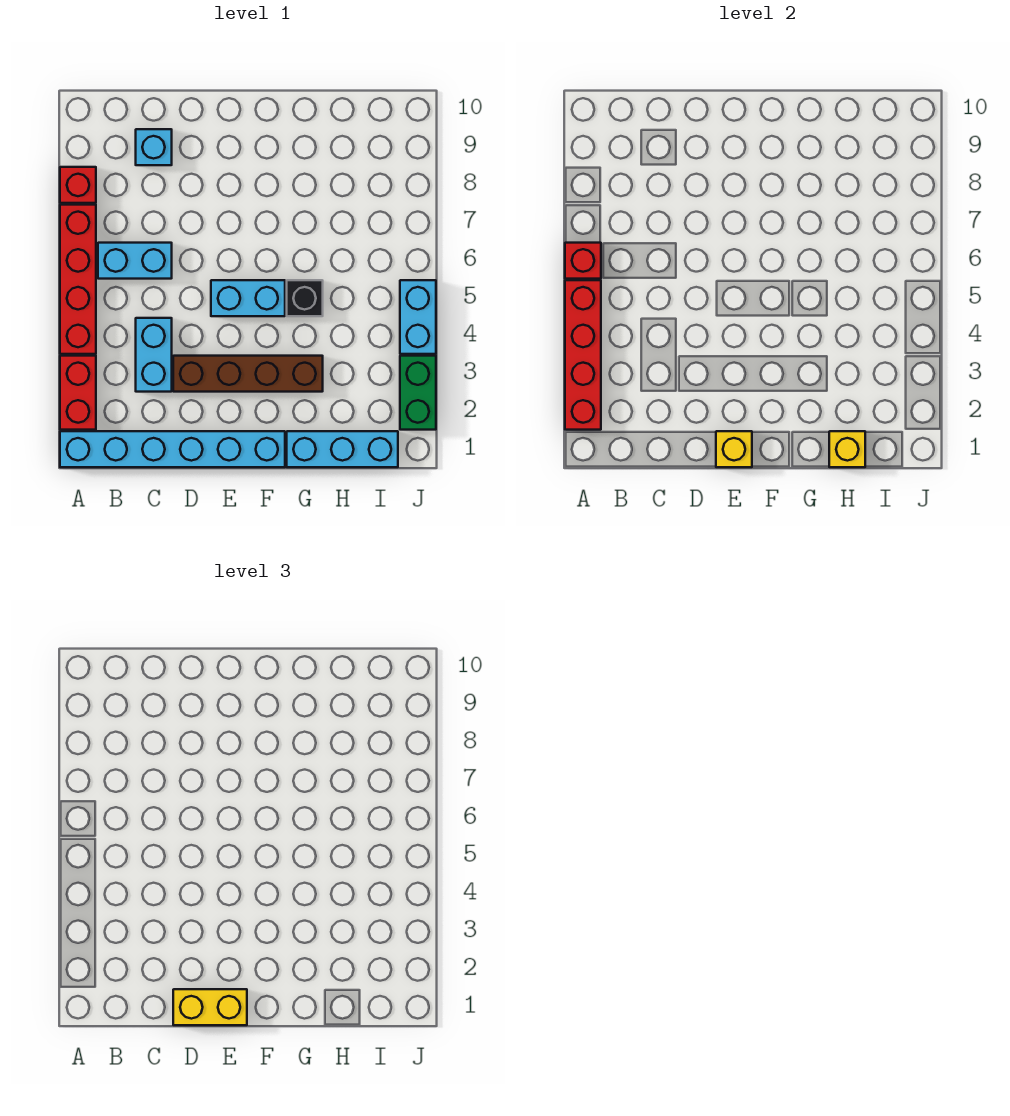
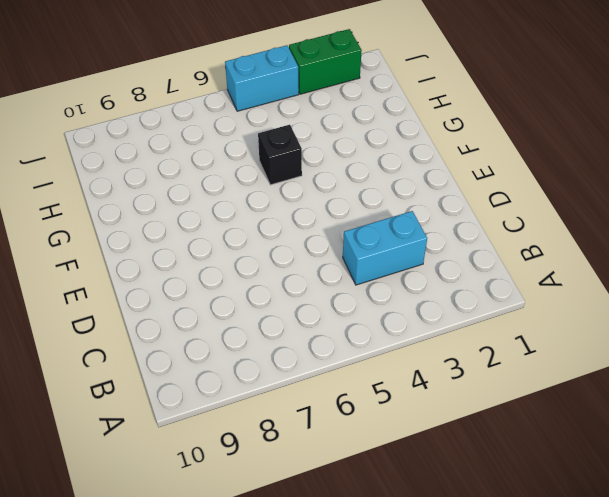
none -> cyan brick A1:F1 level 1
none -> red brick A2:A3 level 1
none -> red brick A4:A7 level 1

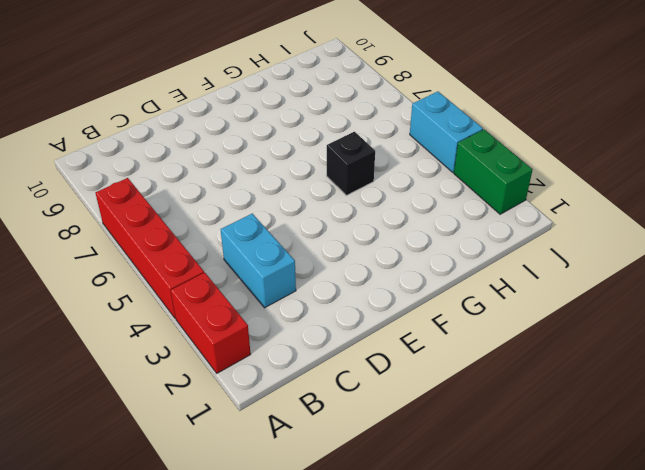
none -> cyan brick A1:F1 level 1
none -> red brick A8 level 1
none -> cyan brick B6:C6 level 1

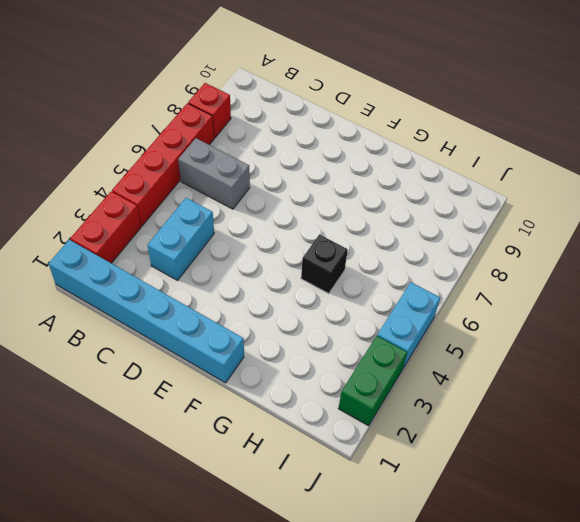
grey brick B6:C6 level 1 -> cyan brick B6:C6 level 1
none -> cyan brick C9 level 1
none -> brown brick D3:G3 level 1
none -> cyan brick E5:F5 level 1

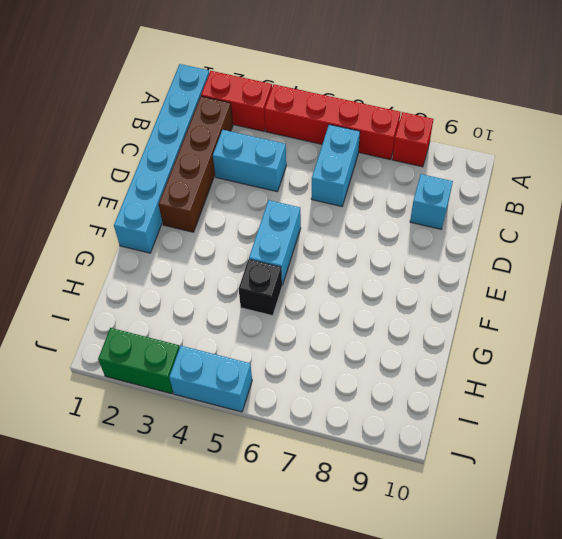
brown brick B2:E2 level 1 -> brown brick D3:G3 level 1
none -> cyan brick G1:I1 level 1
none -> red brick A2:A5 level 2
none -> red brick A6 level 2

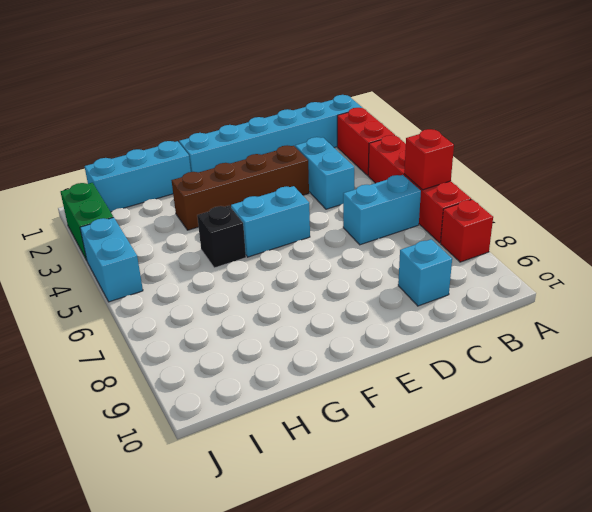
none -> red brick A2:A5 level 2
none -> yellow brick E1 level 2
none -> yellow brick H1 level 2

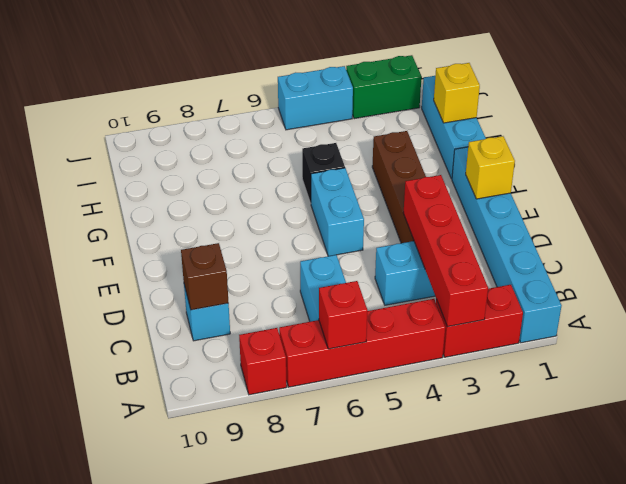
red brick A3:D3 level 2 -> red brick A2:A5 level 2
brown brick C9 level 2 -> none
none -> yellow brick D1:E1 level 3

